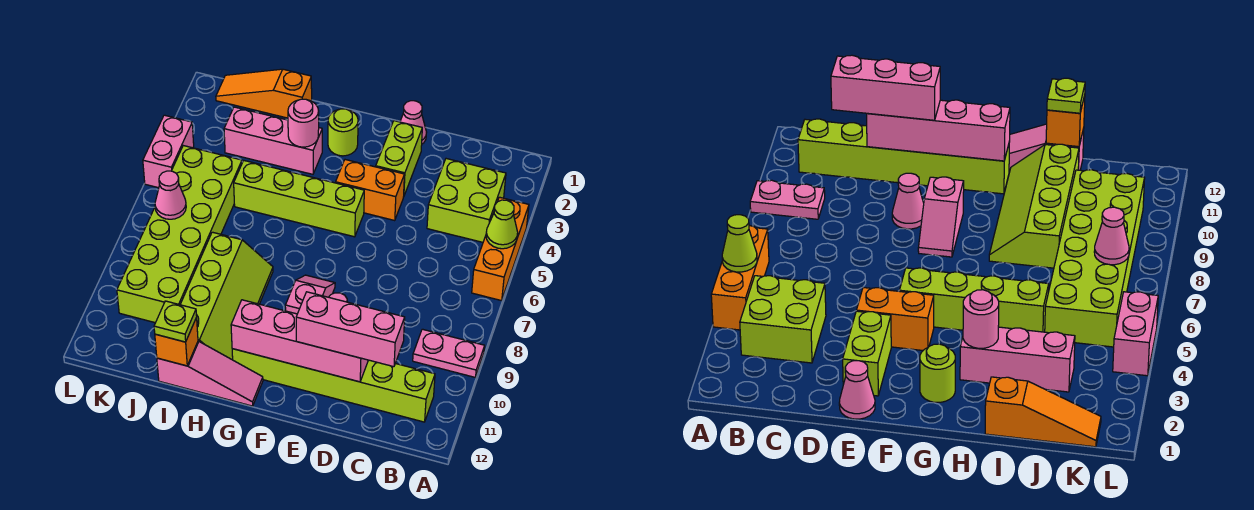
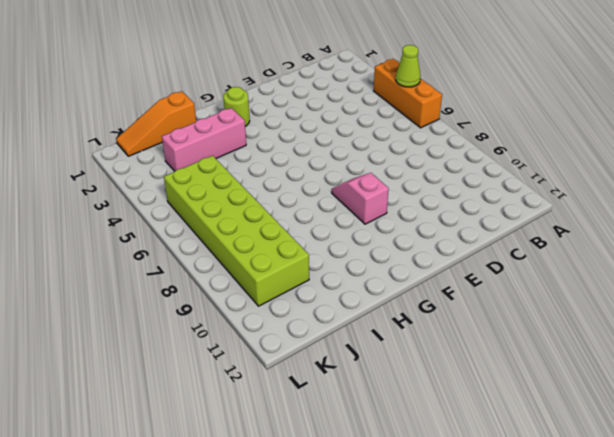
none -> pink plate A9:B9 level 1
none -> lime brick B3:C4 level 1
none -> lime brick B11:G11 level 1

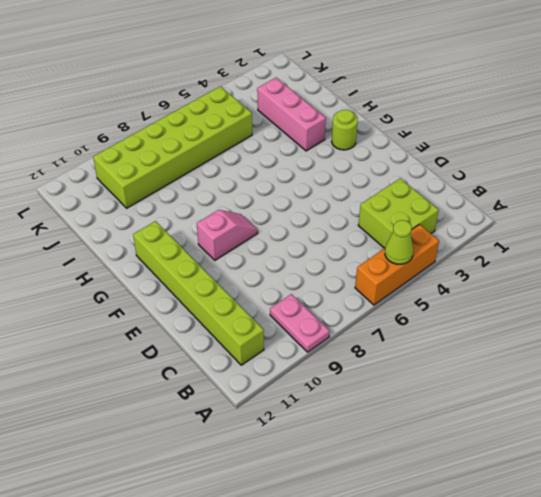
none -> pink cone E1 level 1
none -> lime brick E2:E3 level 1
none -> orange brick E4:F4 level 1

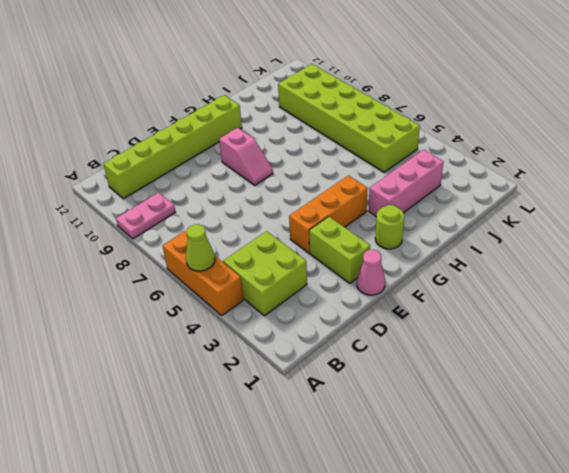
orange brick E4:G4 level 1 -> orange brick E4:F4 level 1
none -> pink cone E9 level 1
none -> lime brick F5:I5 level 1
none -> pink slope G12:I12 level 1 top I

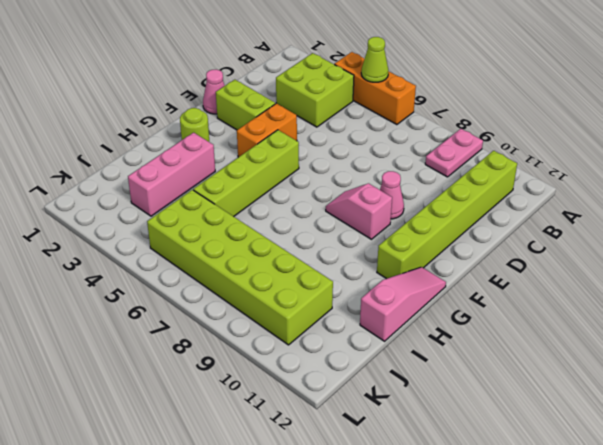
none -> lime slope H8:I11 level 1 top I
none -> orange slope I1:K1 level 1 top I
none -> pink brick L4:L5 level 1

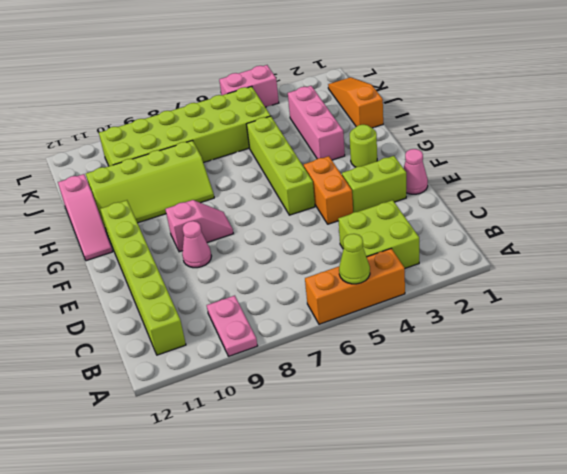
none -> pink brick D11:G11 level 2
none -> pink round brick H3 level 2
none -> orange brick I12 level 2

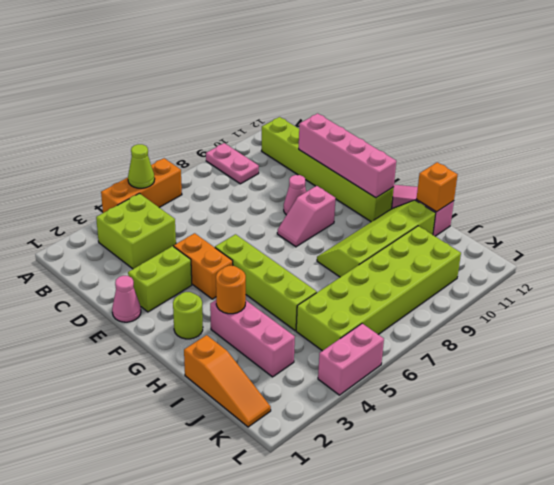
orange round brick H3 level 2 -> pink round brick H3 level 2
none -> pink cone K7 level 2
none -> pink brick C11:E11 level 3
none -> lime plate I12 level 3

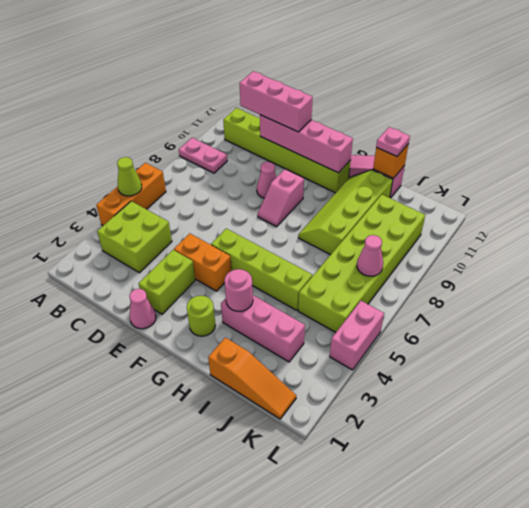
pink plate I12 level 3 -> lime plate I12 level 3

